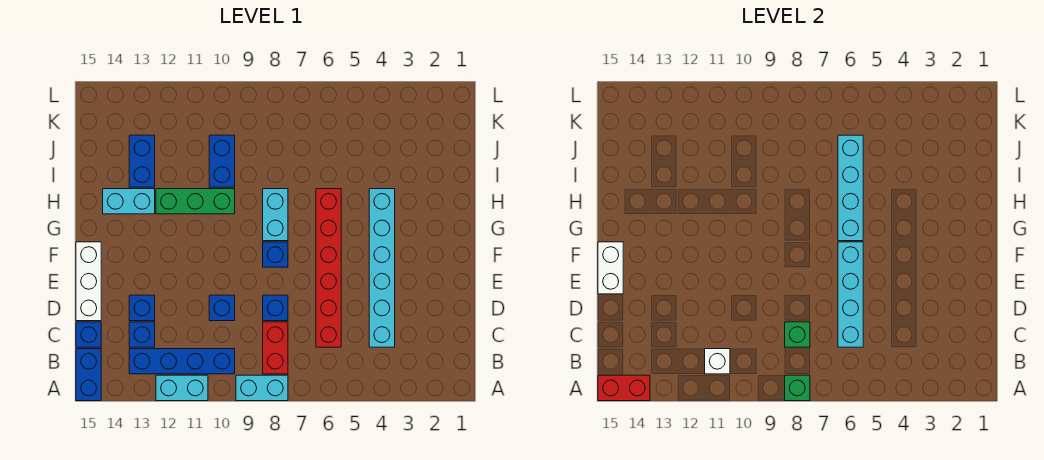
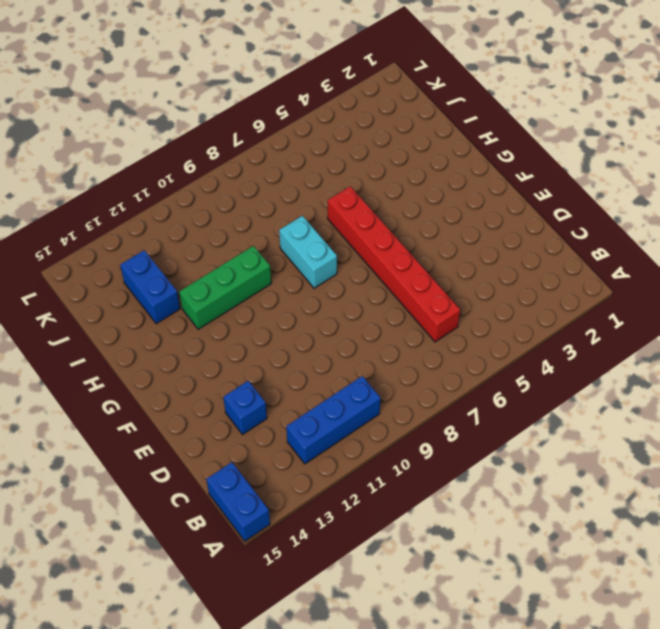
blue brick B10:B12 level 1 -> blue brick B10:B13 level 1
none -> cyan brick A8:A9 level 1
none -> cyan brick A11:A12 level 1
none -> red brick B8:C8 level 1

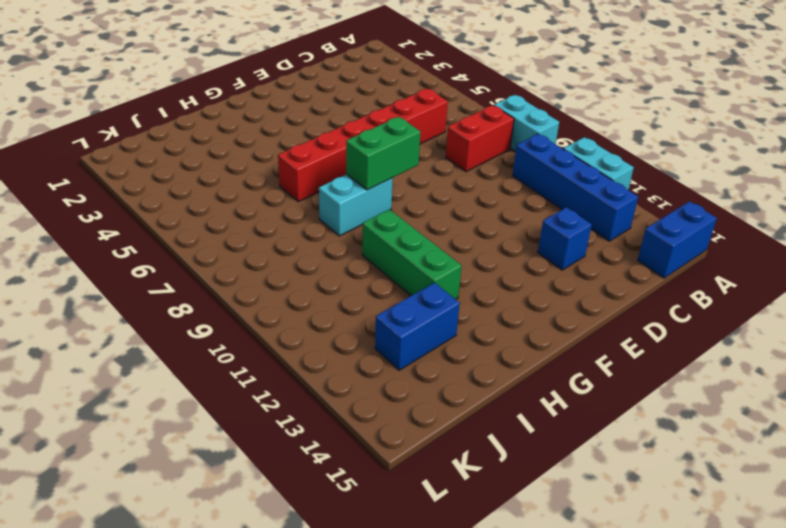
green brick F8:G8 level 2 -> none
none -> cyan brick C4:H4 level 1
none -> blue brick C13 level 1
none -> blue brick C15 level 1

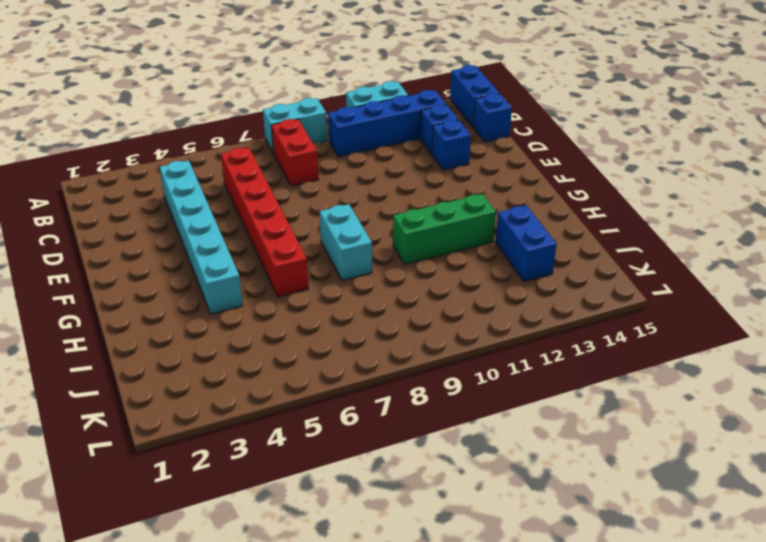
none -> blue brick D8 level 1
none -> blue brick D10 level 1
none -> white brick D15:F15 level 1

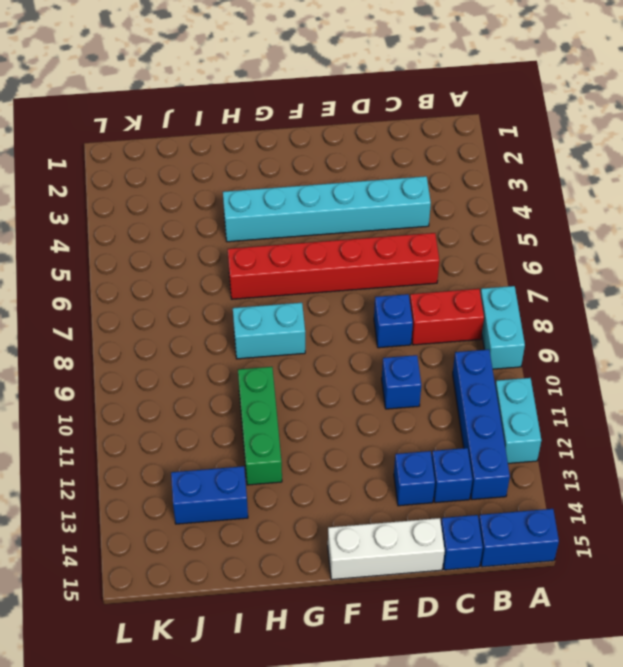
none -> blue brick F8 level 1
none -> cyan brick H13:H14 level 1
none -> blue brick I10:J10 level 1

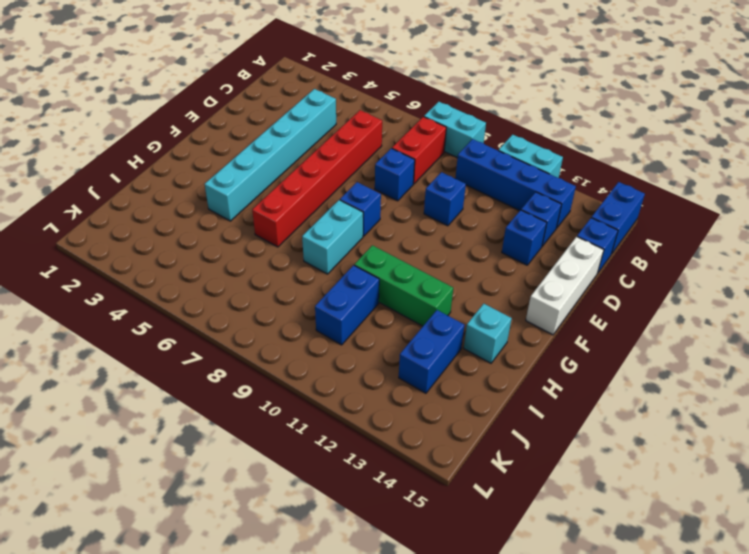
cyan brick H14 level 1 -> cyan brick H13:H14 level 1
none -> green brick A8 level 2
none -> red brick A14:A15 level 2
none -> white brick B11 level 2

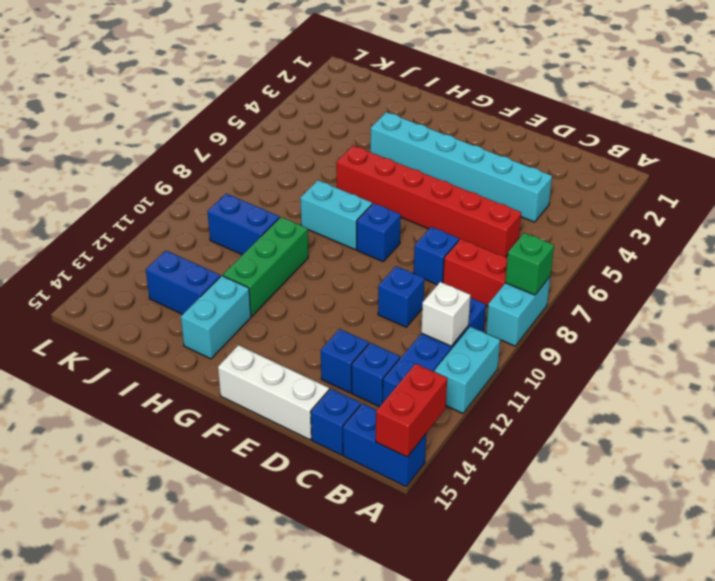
none -> cyan brick C6:F6 level 2
none -> green brick C8 level 2
none -> white brick E15:F15 level 2

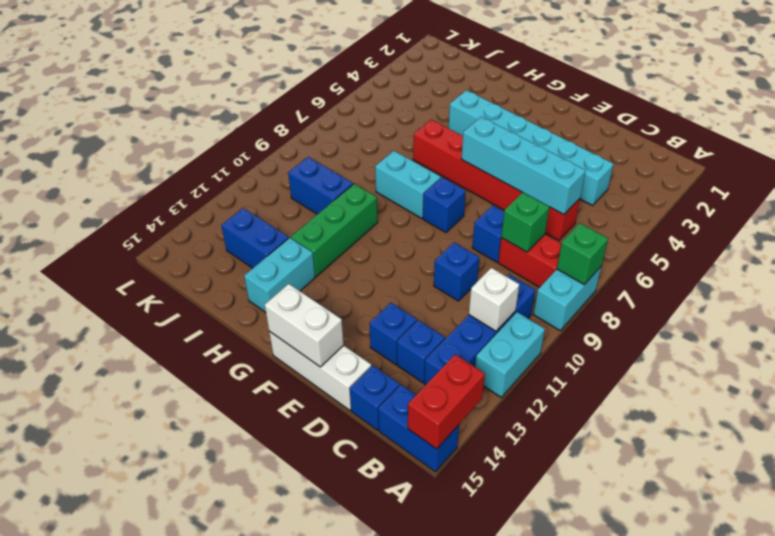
none -> cyan brick G6:J6 level 2

